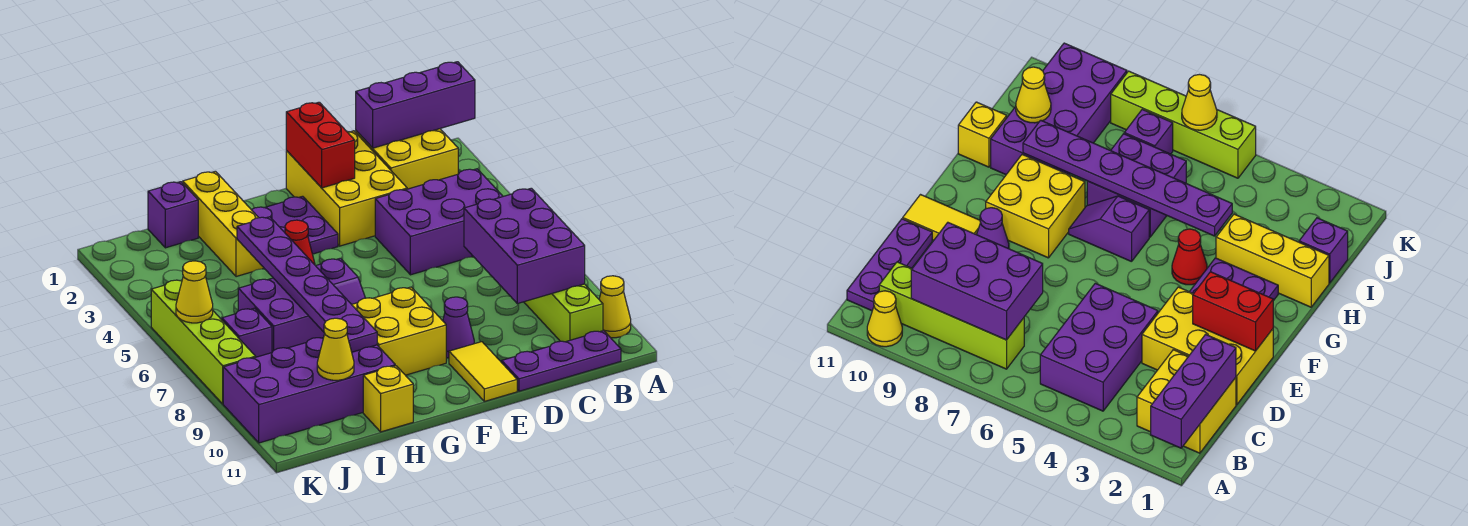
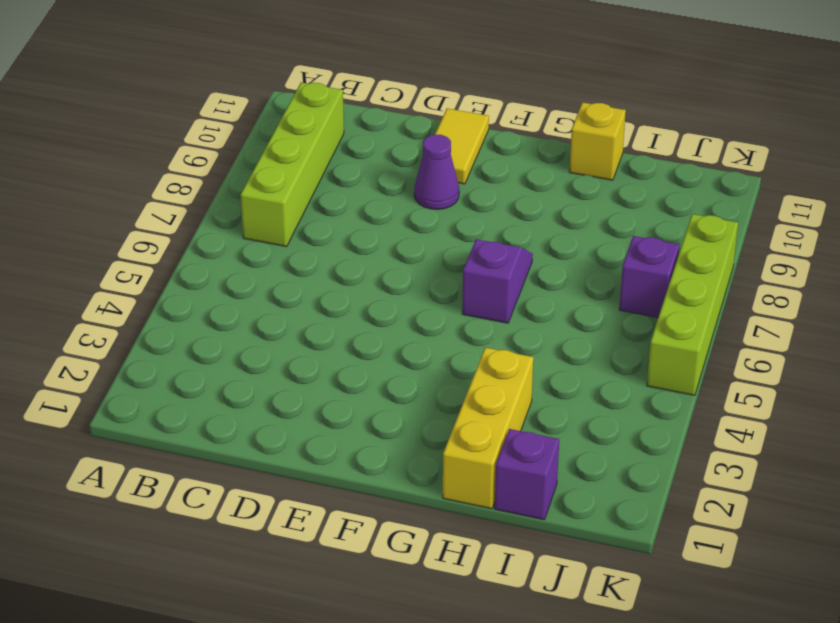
none -> yellow cone A10 level 1
none -> yellow brick B1:C2 level 1
none -> purple brick B4:D5 level 1

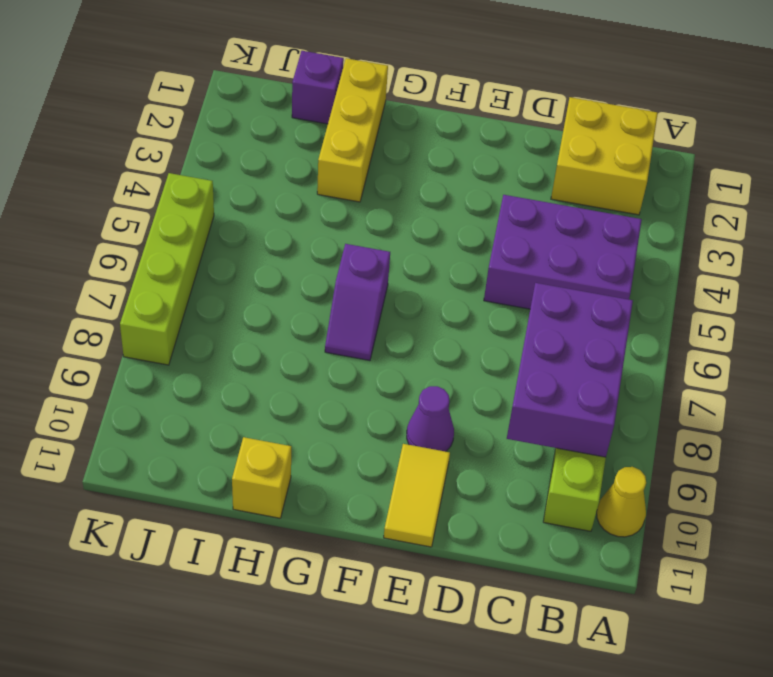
none -> purple plate B11:D11 level 1
none -> yellow brick D1:E3 level 1
none -> purple plate F2:G3 level 1

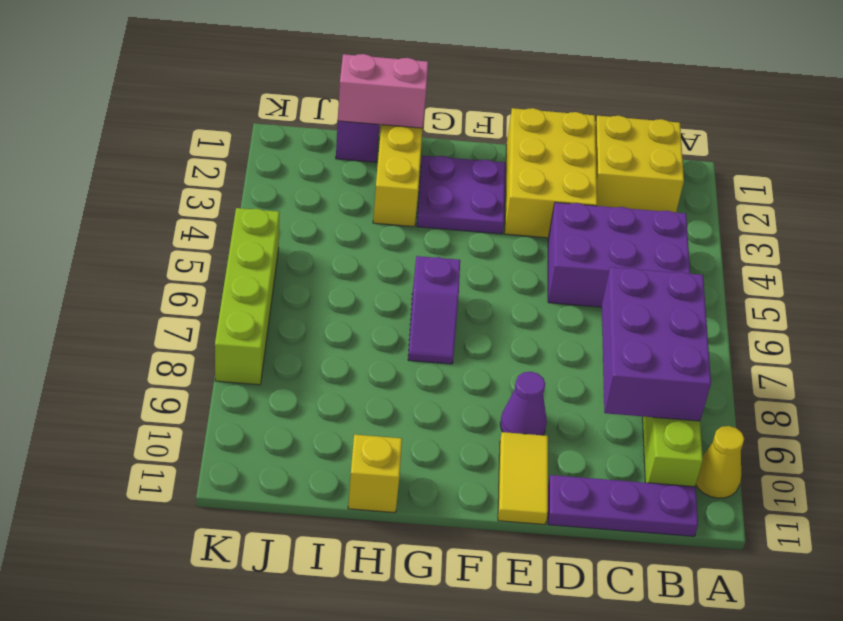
pink brick H1:I1 level 2 -> none
none -> yellow brick F8:G9 level 1
none -> red cone G4 level 1
none -> purple brick H6:I7 level 1

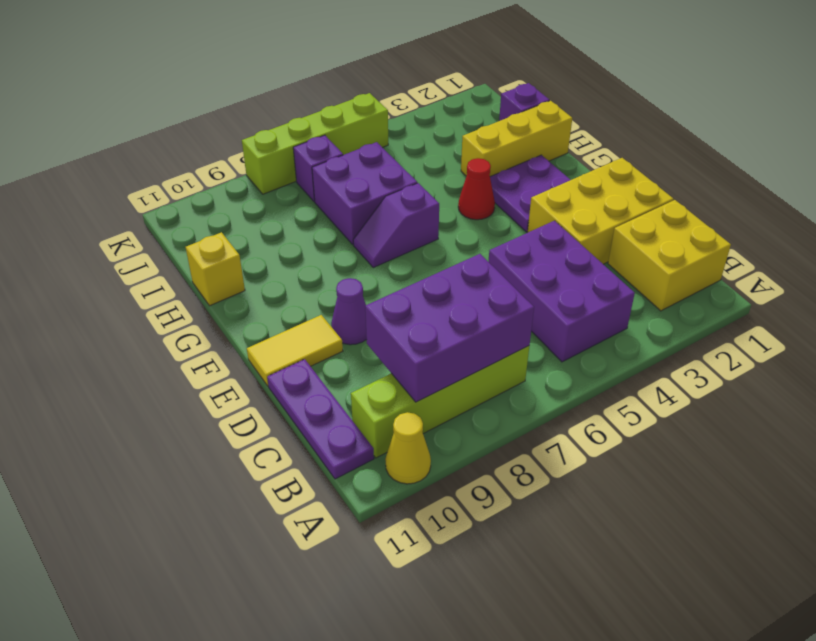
none -> yellow brick F8:G9 level 1
none -> purple brick H9:K10 level 1
none -> purple brick A1:C1 level 2

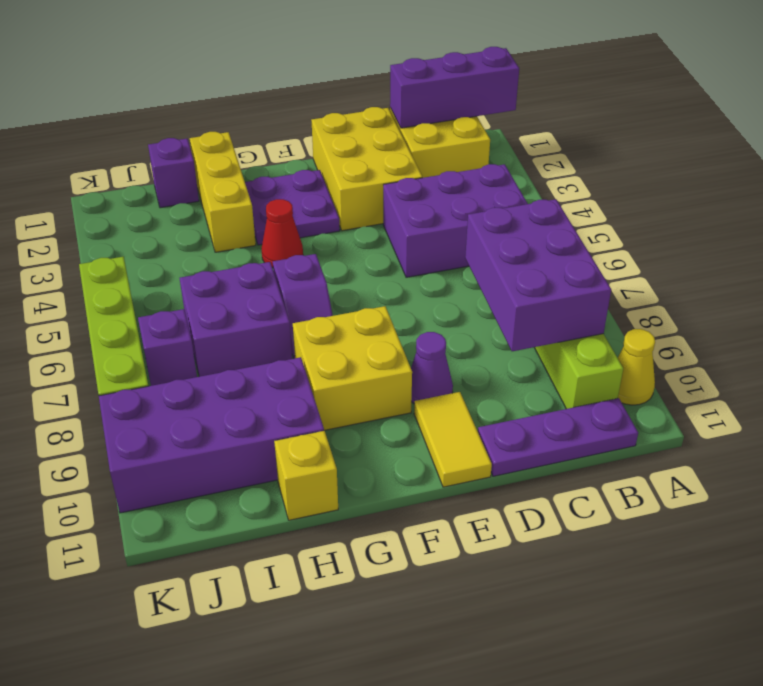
none -> red brick E1:E2 level 2
none -> purple plate H4:H9 level 2
none -> yellow cone I10 level 2

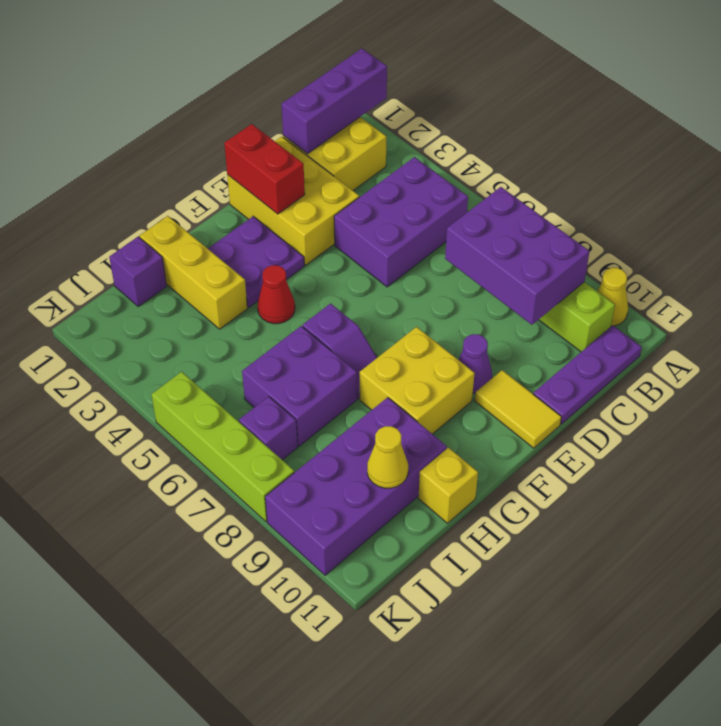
none -> purple plate H4:H9 level 2
none -> yellow cone K6 level 2

